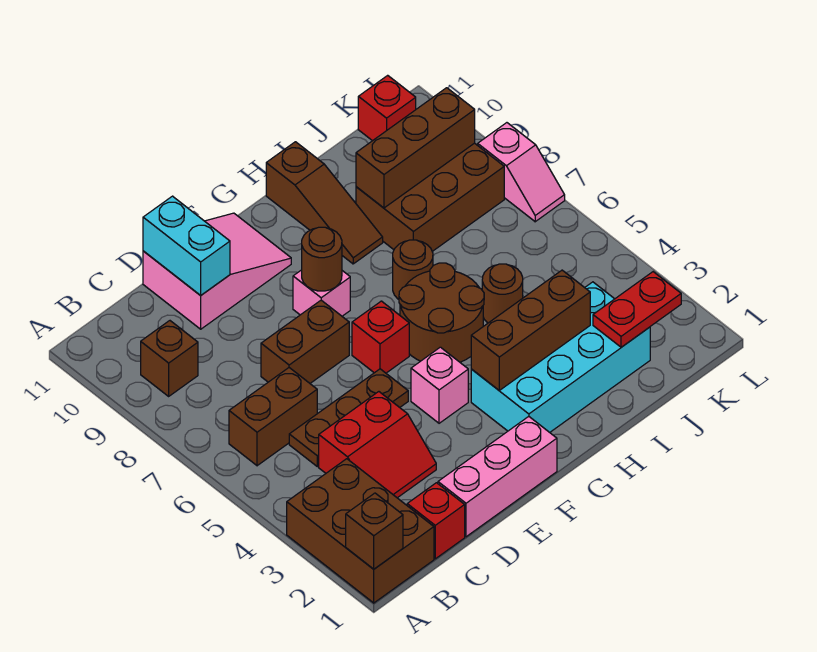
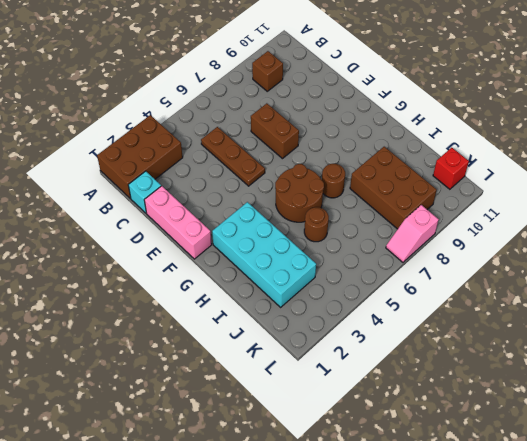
cyan brick C1 level 1 -> red brick C1 level 1
none -> brown brick B6:C6 level 1
none -> red slope C3:D4 level 1 top 4
none -> pink slope D10:F11 level 1 top D

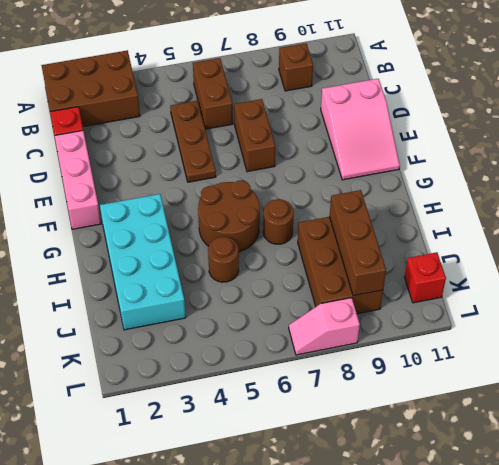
none -> red slope C3:D4 level 1 top 4
none -> pink brick F4 level 1
none -> red brick F6 level 1

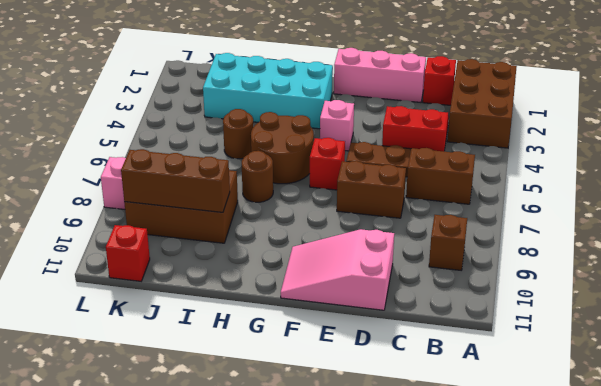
none -> pink brick F8 level 1
none -> brown slope H9:H11 level 1 top 11
none -> brown brick A1 level 2

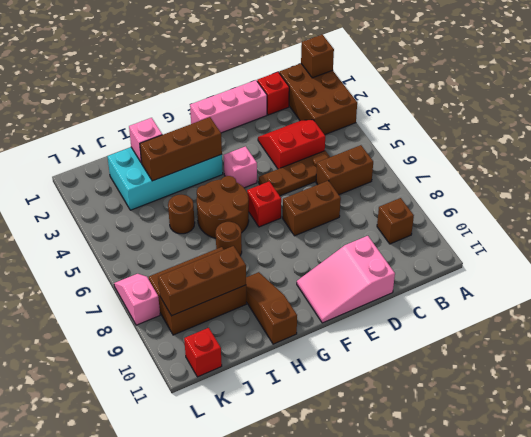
pink brick I2 level 2 -> pink brick F8 level 1
none -> cyan brick D10:D11 level 2
none -> brown round brick F8 level 2
none -> red plate J2:K2 level 2

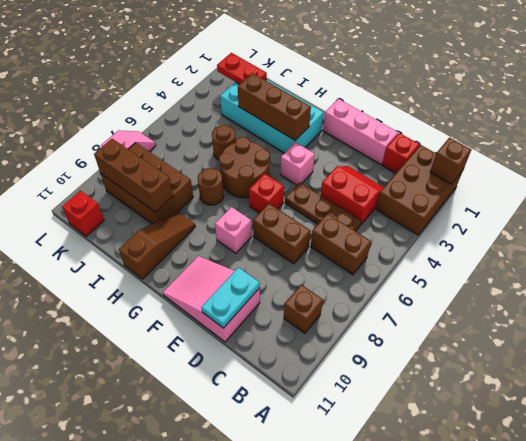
cyan plate D10:D11 level 2 -> cyan brick D10:D11 level 2
none -> brown round brick F8 level 2

